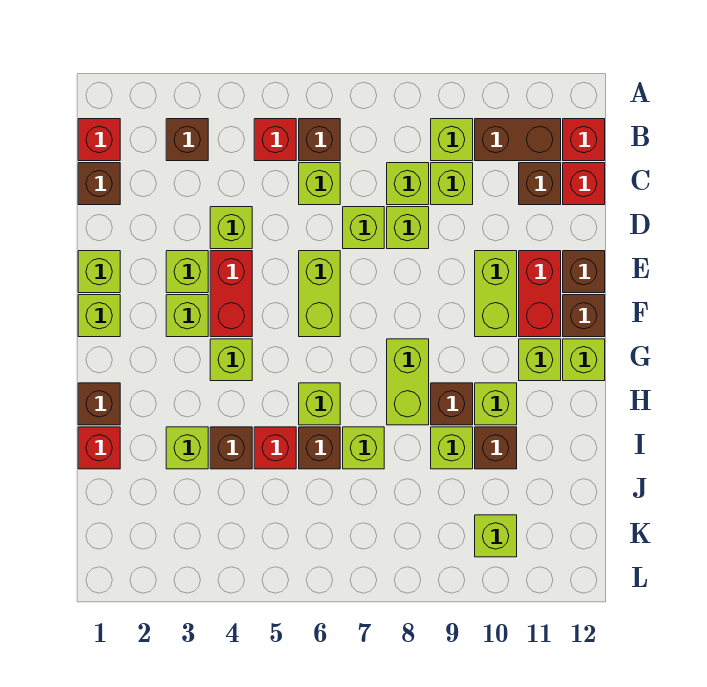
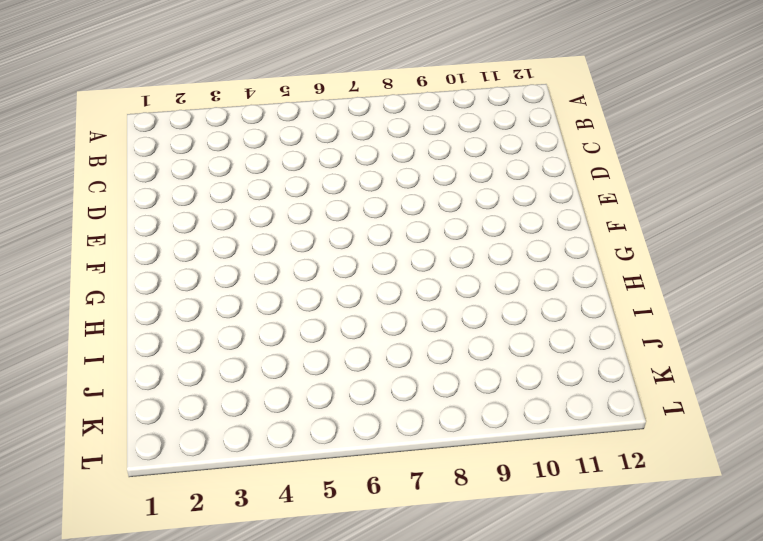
none -> red brick B1 level 1
none -> brown brick B3 level 1
none -> red brick B5 level 1
none -> brown brick B6 level 1

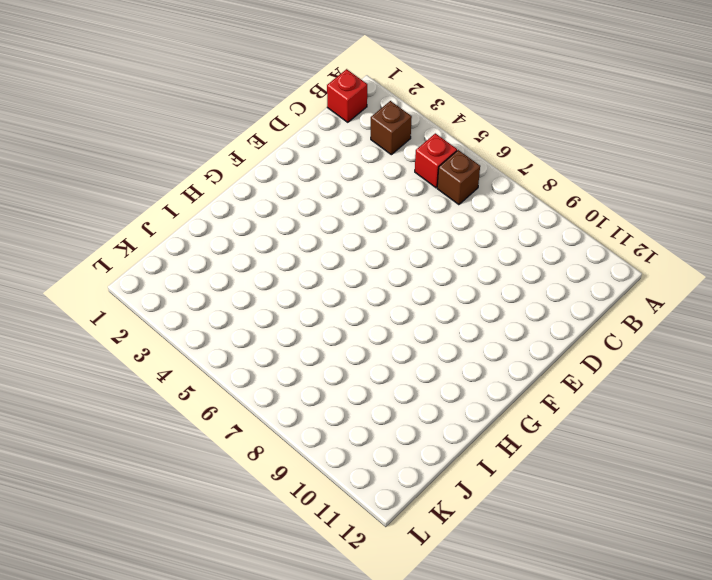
none -> lime brick B9 level 1
none -> brown brick B10:B11 level 1
none -> red brick B12 level 1
none -> brown brick C1 level 1

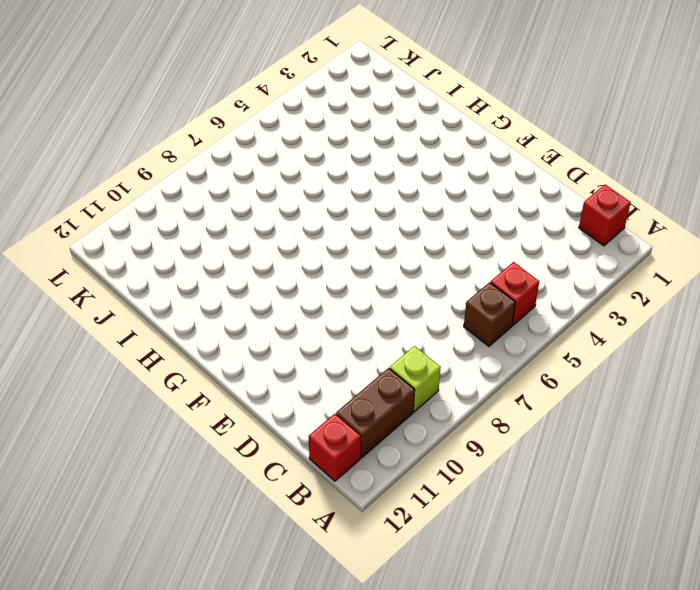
none -> brown brick B3 level 1
none -> brown brick C1 level 1
none -> lime brick C6 level 1
none -> lime brick C8 level 1

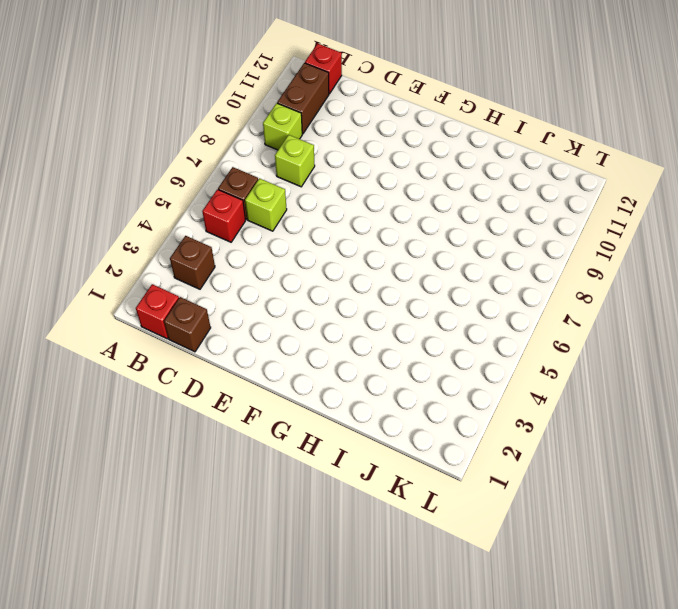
none -> lime brick C9 level 1
none -> brown brick C11 level 1
none -> red brick C12 level 1
none -> lime brick D4 level 1

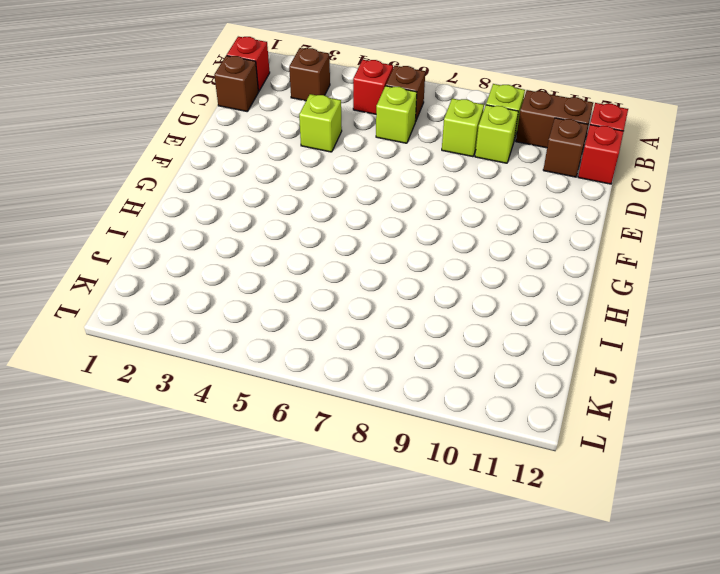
none -> lime brick D7 level 1
none -> lime brick D8 level 1
none -> lime brick E1 level 1
none -> lime brick E3 level 1

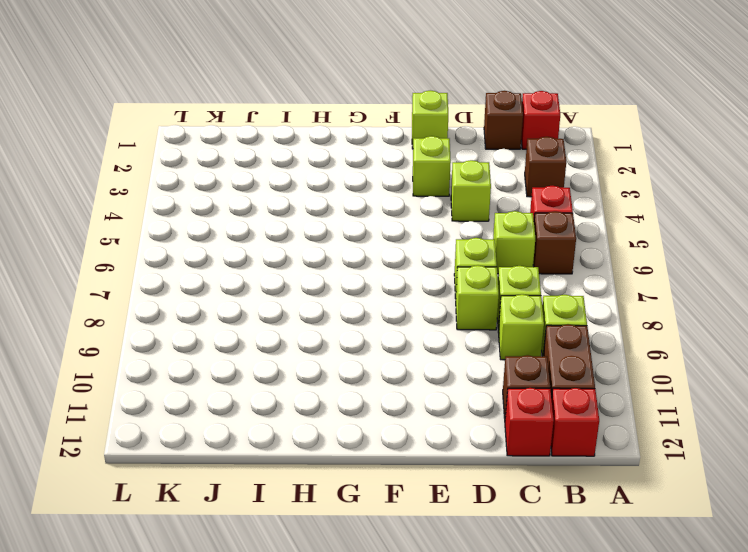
none -> red brick E4:F4 level 1
none -> lime brick E6:F6 level 1
none -> lime brick E10:F10 level 1
none -> red brick E11:F11 level 1

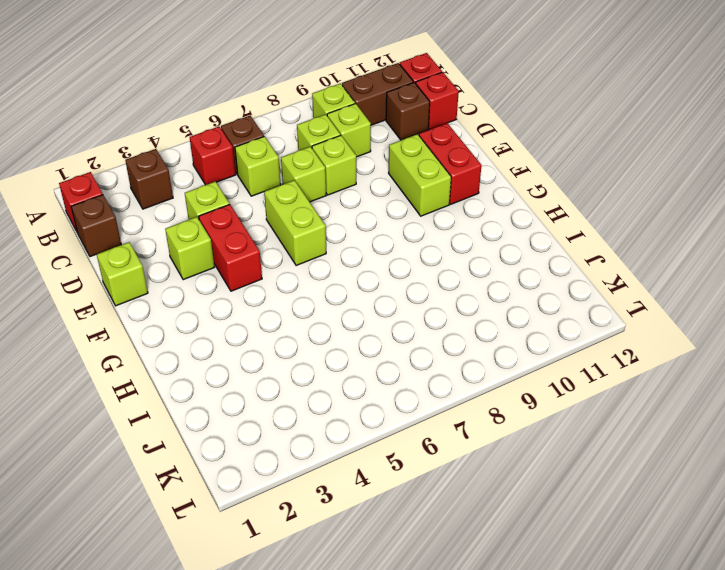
none -> brown brick E12 level 1
none -> lime brick F1 level 1
none -> lime brick F3 level 1
none -> brown brick F12 level 1

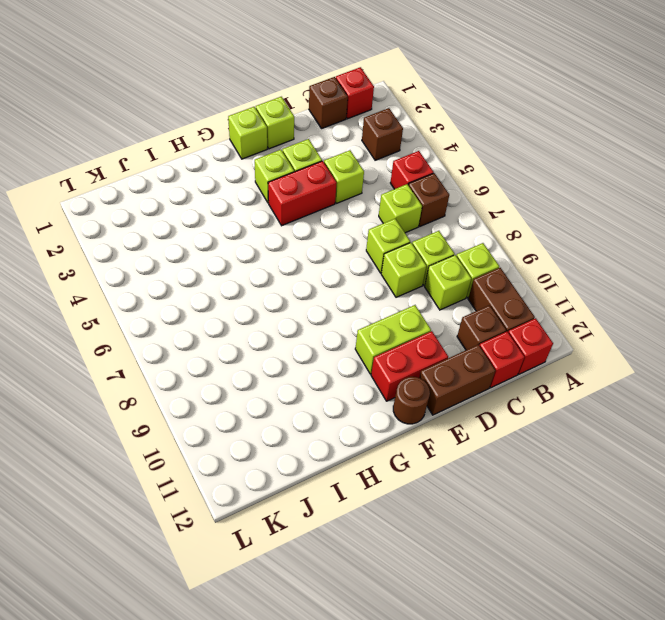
brown brick D12:E12 level 1 -> brown brick E12 level 1
brown round brick F12 level 1 -> brown brick F12 level 1
none -> lime brick E6:F6 level 1
none -> lime brick G4 level 1
none -> lime brick G8:H8 level 1
none -> lime brick G11 level 1

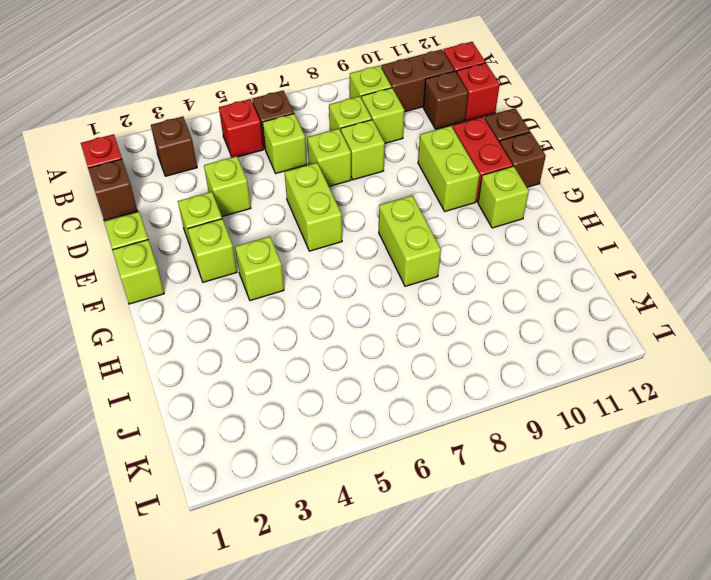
none -> red brick E4:F4 level 1
none -> lime brick G12 level 1
none -> brown brick H1 level 1
none -> lime brick H6 level 1

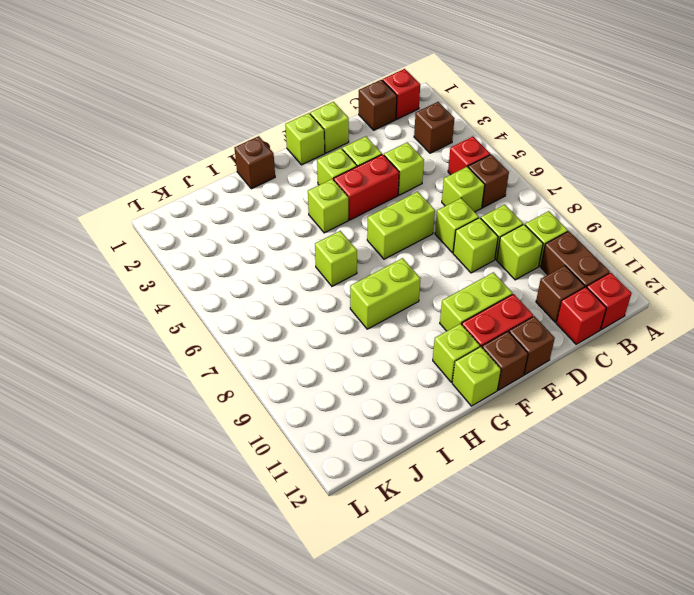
none -> brown brick H9 level 1
none -> lime brick H10 level 1
none -> red brick I1 level 1
none -> lime brick I3 level 1

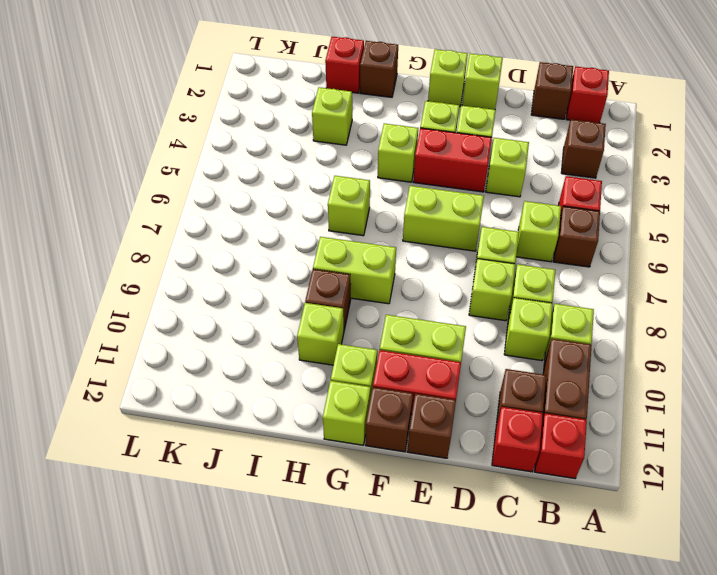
none -> brown brick I4 level 1
none -> red brick I5 level 1
none -> brown brick I6 level 1
none -> lime brick I7 level 1

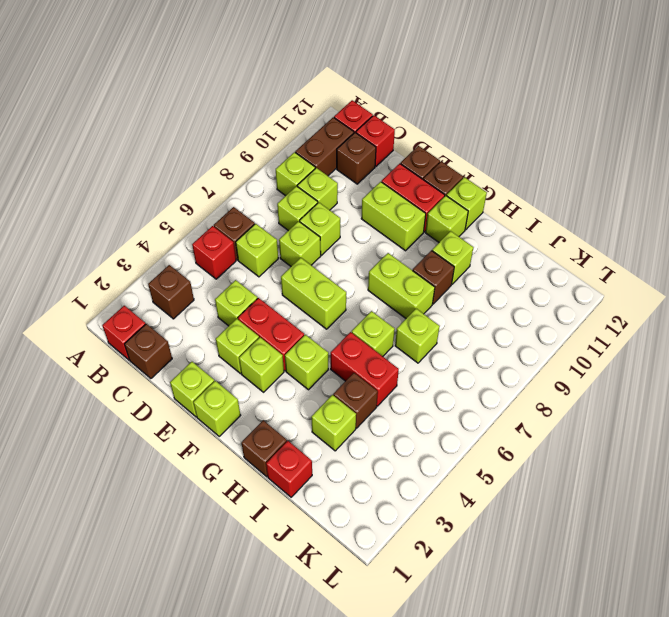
red brick H5:I5 level 1 -> red brick I5 level 1
none -> brown brick I6 level 1
none -> lime brick I9 level 1
none -> brown brick I10 level 1
none -> lime brick K10 level 1

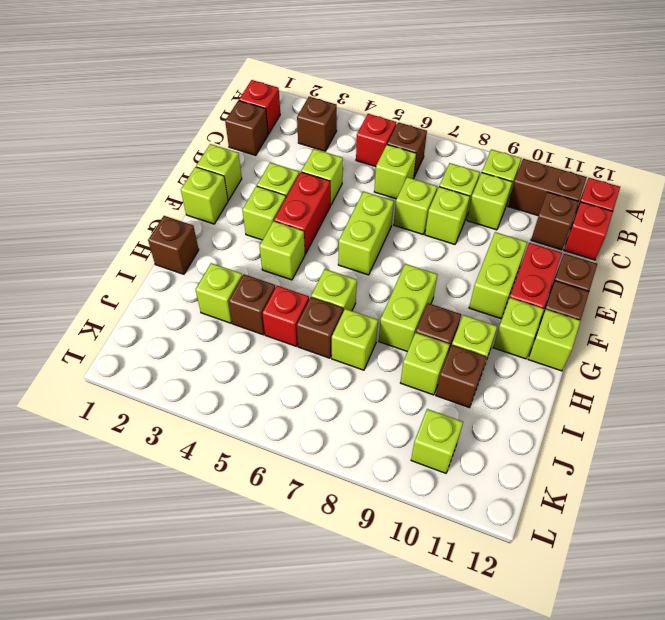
none -> red brick I1 level 1

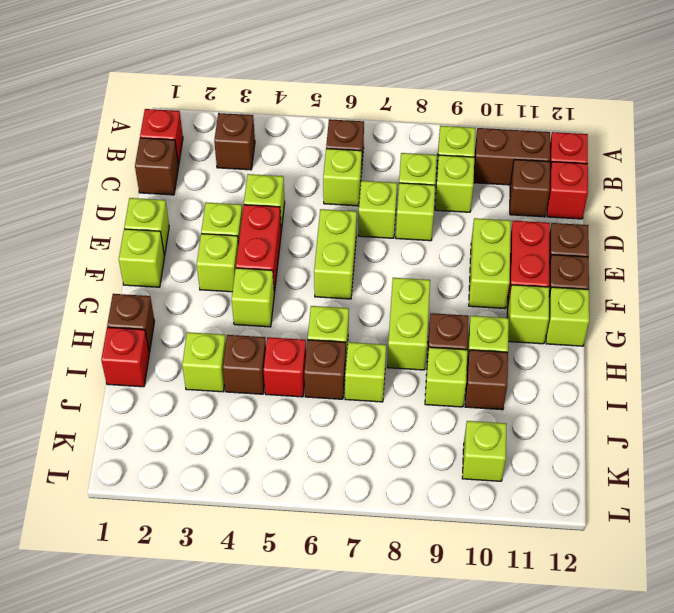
none -> red brick B5 level 1

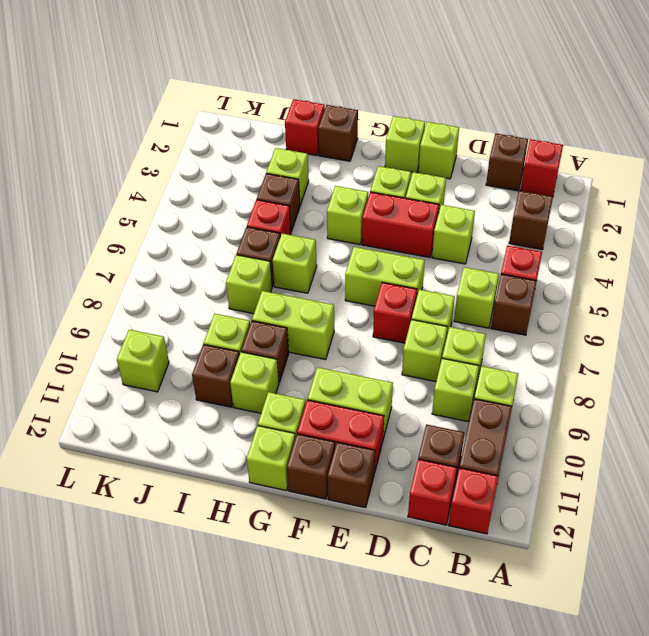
red brick E7 level 1 -> none

